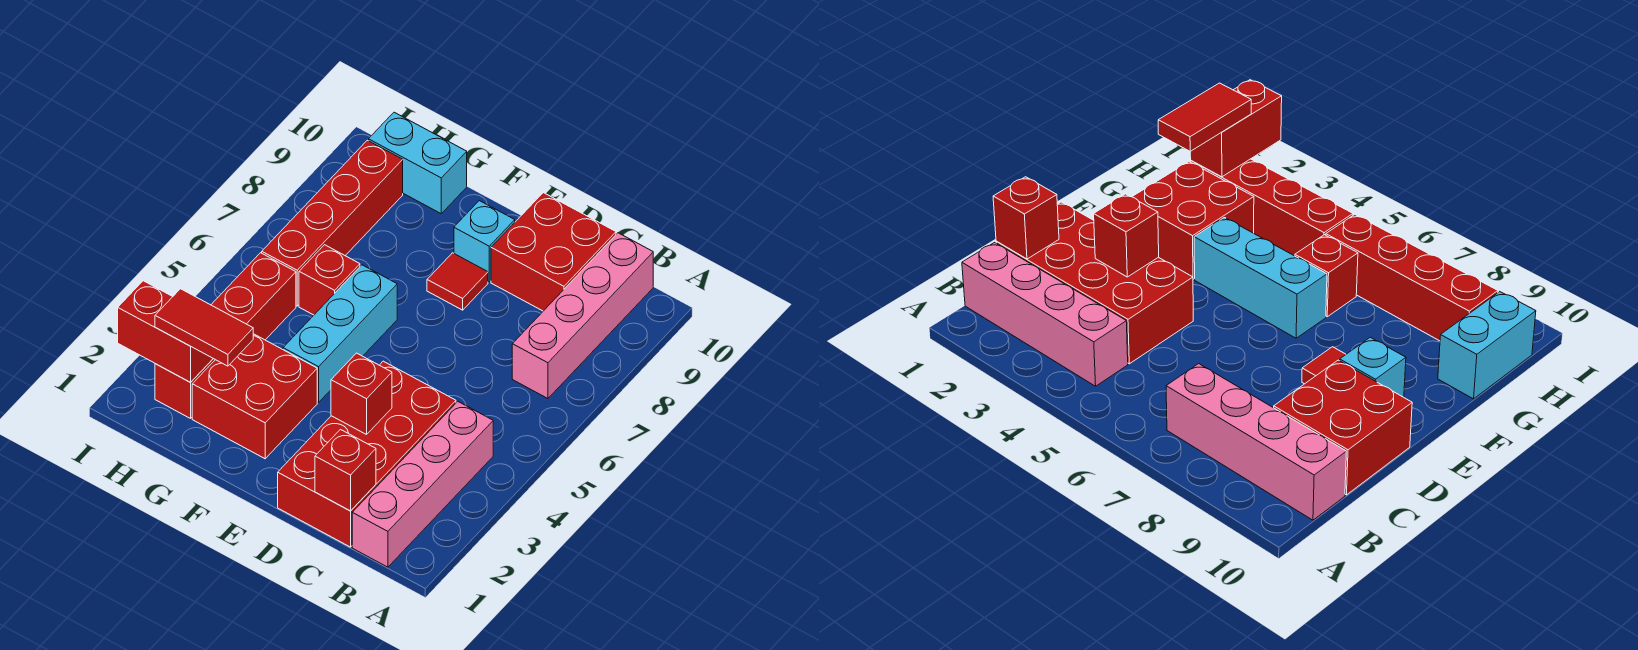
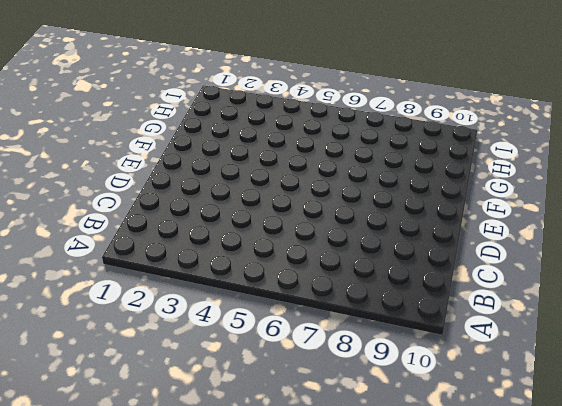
none -> pink brick B1:B4 level 1
none -> pink brick B7:B10 level 1
none -> red brick C1:D4 level 1

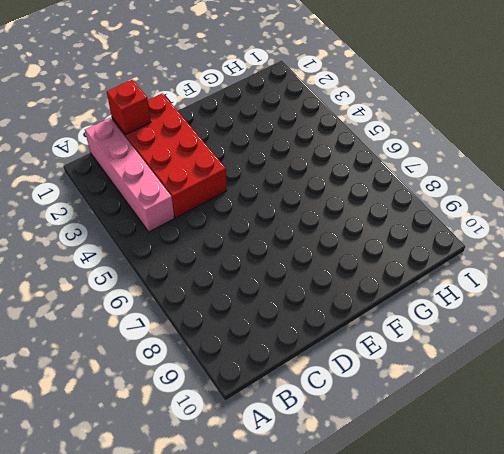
none -> pink brick B7:B10 level 1
none -> red brick C9:D10 level 1
none -> red tile E8 level 1

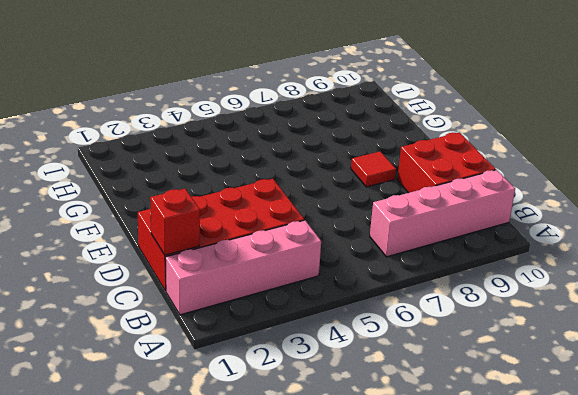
none -> cyan brick E9 level 1
none -> red brick F2:G3 level 1
none -> cyan brick F4:F6 level 1

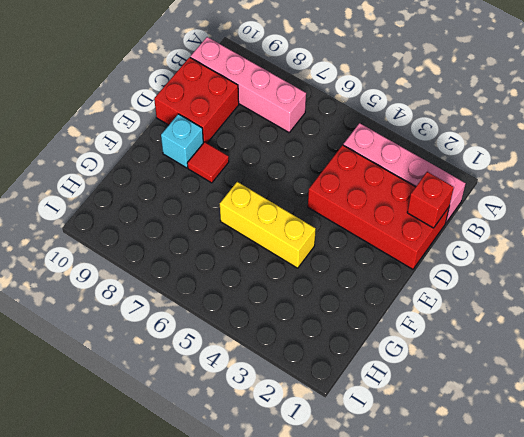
yellow brick F4:F6 level 1 -> cyan brick F4:F6 level 1
none -> red brick F2:G3 level 1
none -> red brick G6 level 1
none -> cyan brick G10:H10 level 1

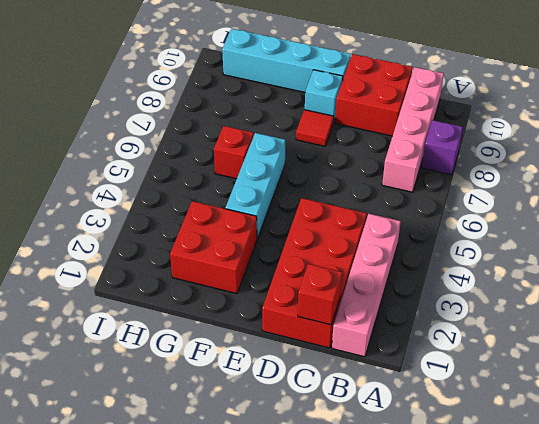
purple brick A8 level 1 -> none
cyan brick E10:H10 level 1 -> cyan brick G10:H10 level 1
none -> red brick H2:H5 level 1
none -> red brick H6:H9 level 1
none -> red brick D3 level 2

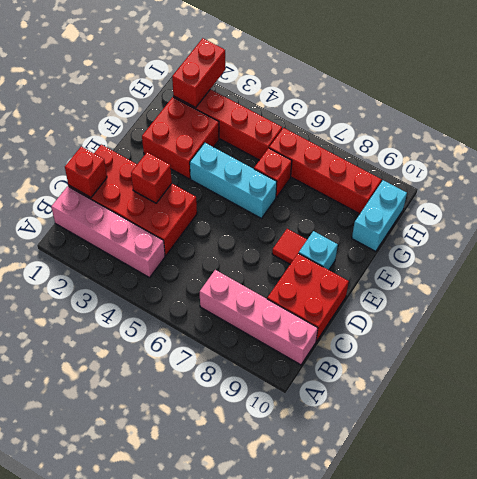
none -> red tile G2:H2 level 3

